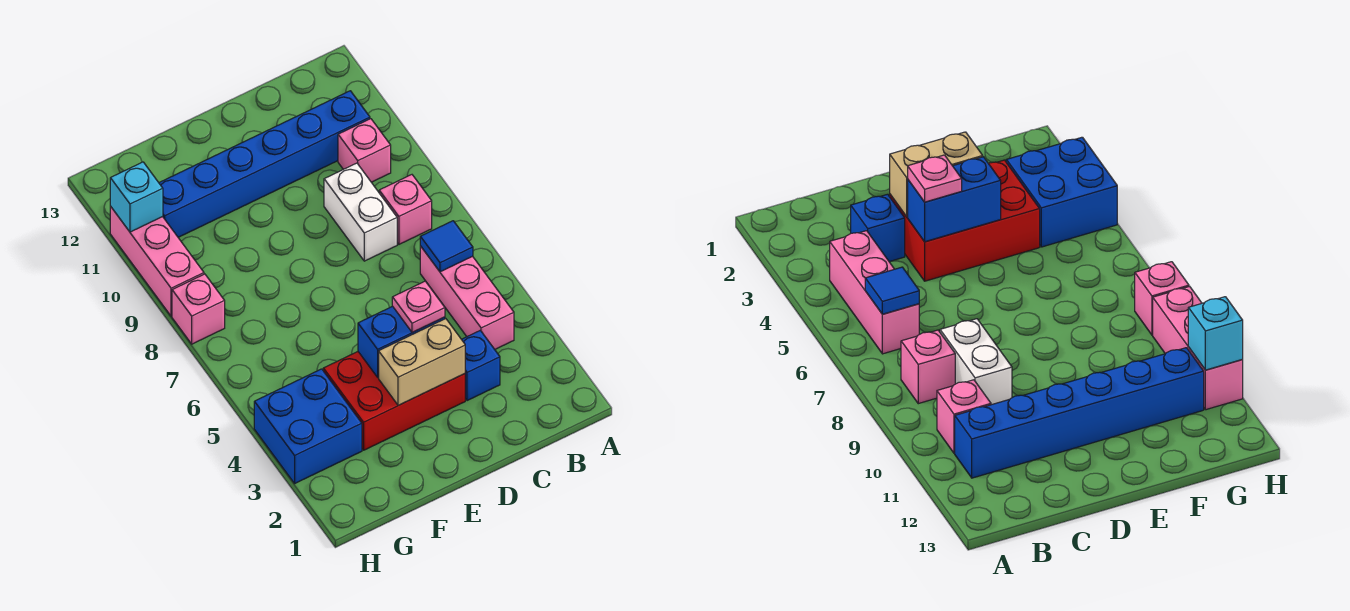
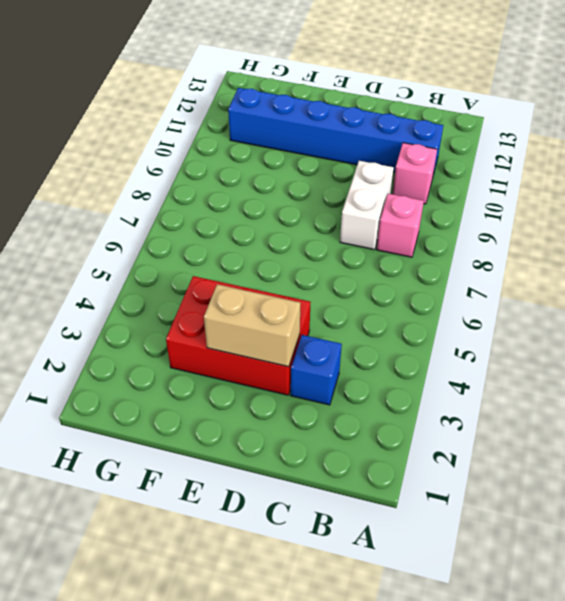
none -> pink brick B4:B6 level 1
none -> blue brick G3:H4 level 1
none -> pink brick H8 level 1

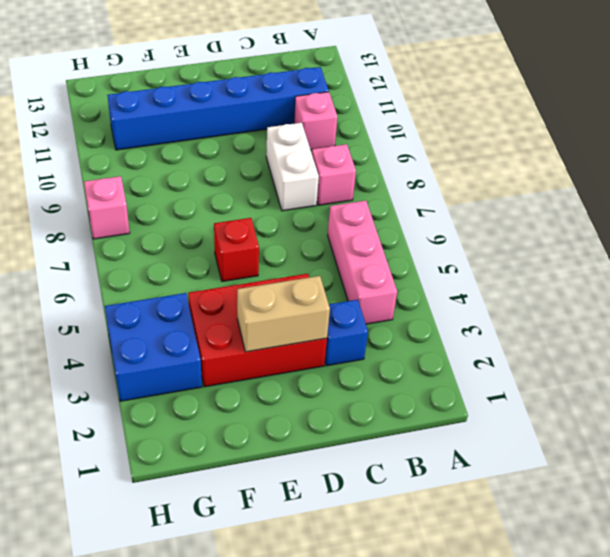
red brick E6 level 1 -> none
none -> pink brick H9:H11 level 1
none -> blue tile B6 level 2
none -> blue brick D4:E4 level 2

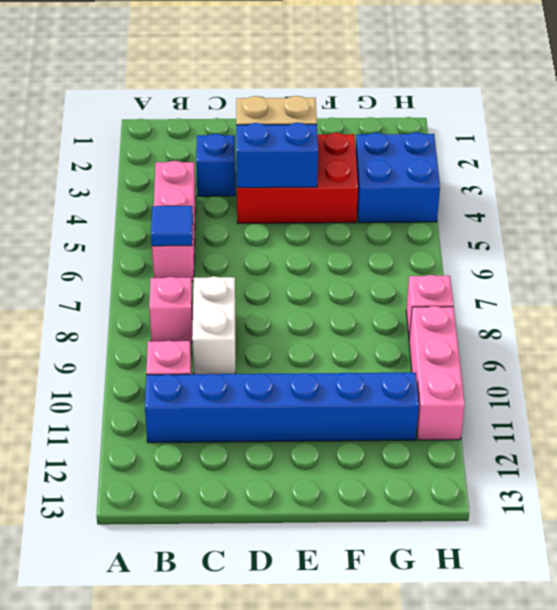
none -> cyan brick H11 level 2
none -> pink plate D4 level 3

